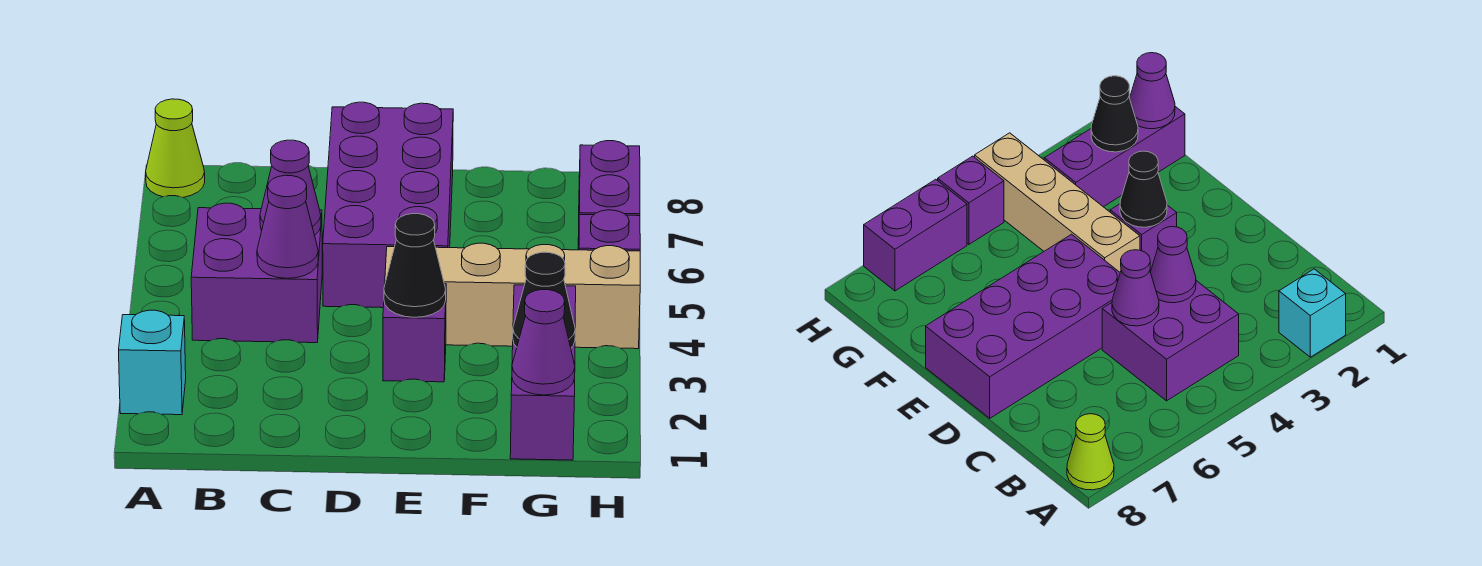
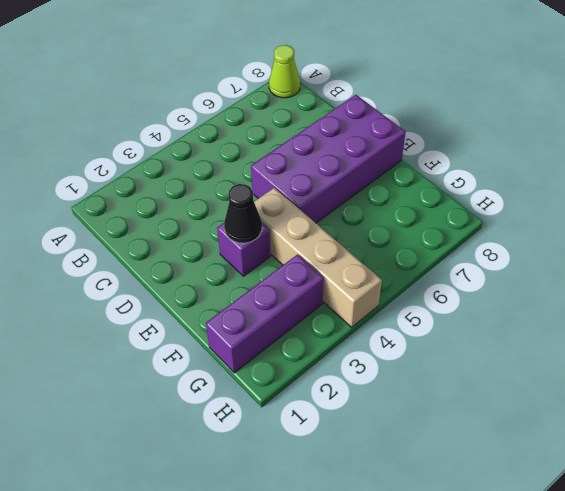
none -> cyan brick A2 level 1
none -> purple brick B4:C5 level 1
none -> purple brick H5 level 1

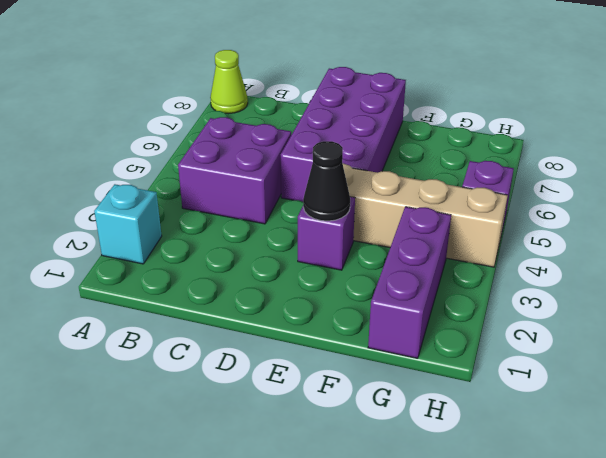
none -> purple brick H6:H7 level 1
none -> purple cone C4 level 2
none -> purple cone C5 level 2

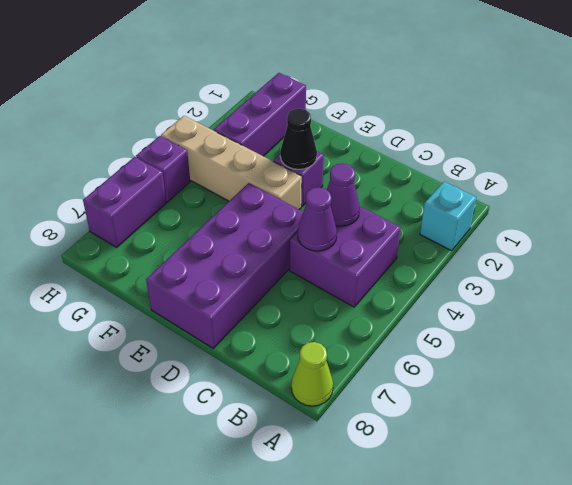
none -> purple cone G1 level 2
none -> black cone G2 level 2

